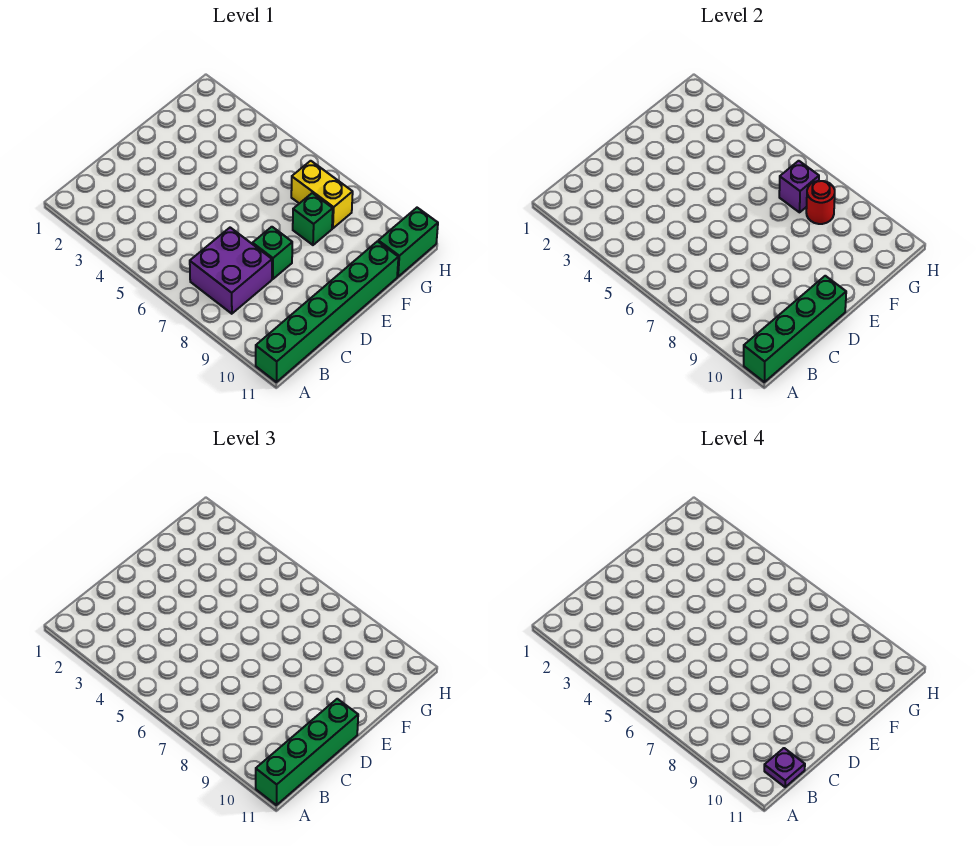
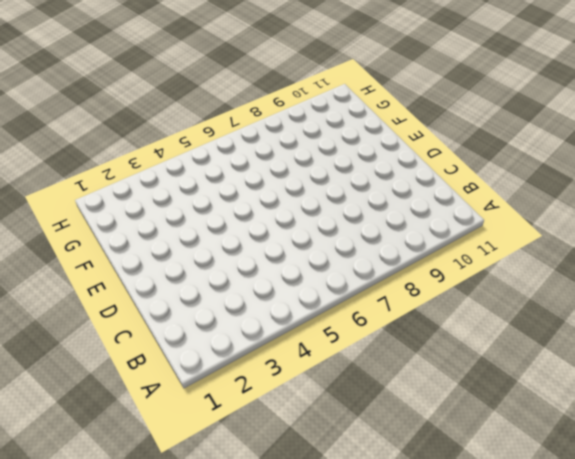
none -> green brick A11:F11 level 1
none -> purple brick B7:C8 level 1

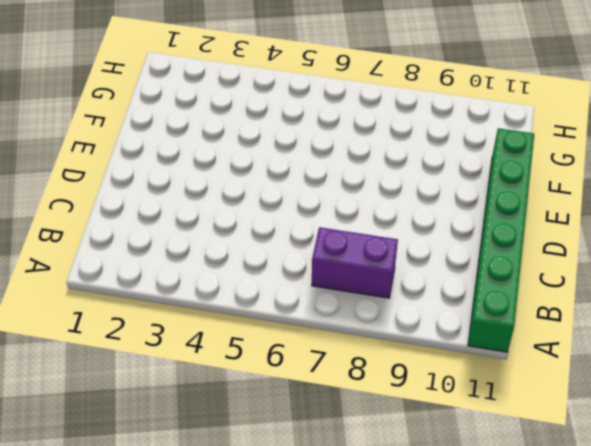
purple brick B7:B8 level 1 -> purple brick B7:C8 level 1
none -> green brick D8 level 1
none -> green brick F8 level 1

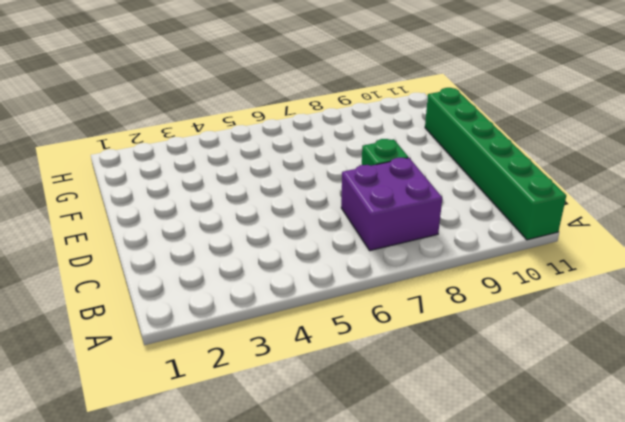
none -> green brick F8 level 1
none -> yellow brick G7:G8 level 1

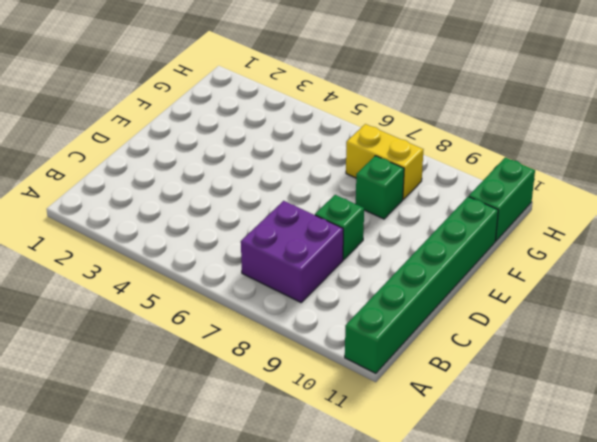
none -> green brick A11:D11 level 2
none -> purple brick G7 level 2

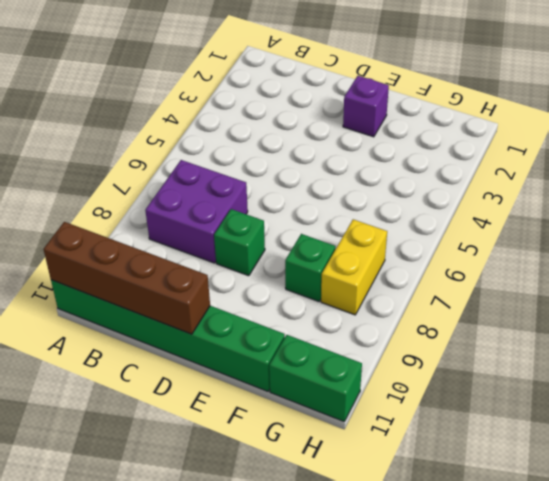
brown brick A11:D11 level 2 -> green brick A11:D11 level 2
purple brick E2 level 1 -> purple brick G7 level 2
none -> red round brick G8 level 2
none -> green brick A11:D11 level 3

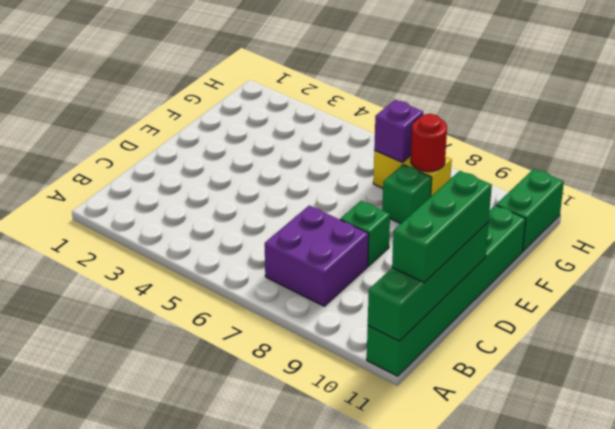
green brick B11:D11 level 3 -> green brick A11:D11 level 3
none -> purple plate B11 level 4

